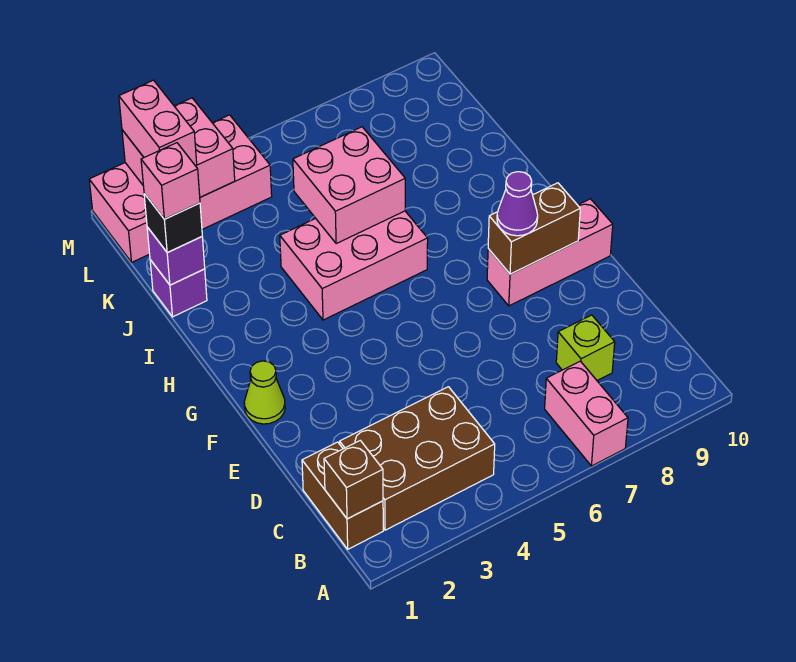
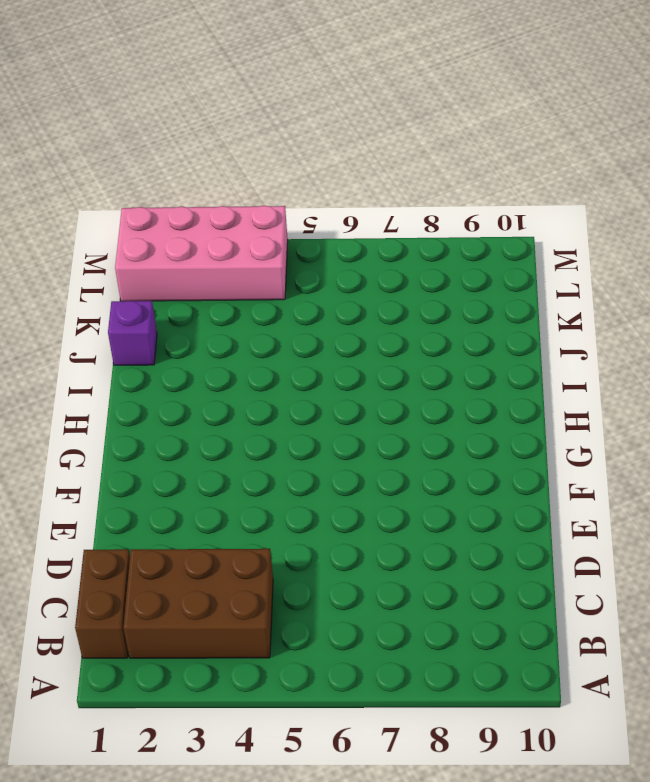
none -> pink brick A7:B7 level 1
none -> lime brick C8 level 1
none -> lime cone F1 level 1

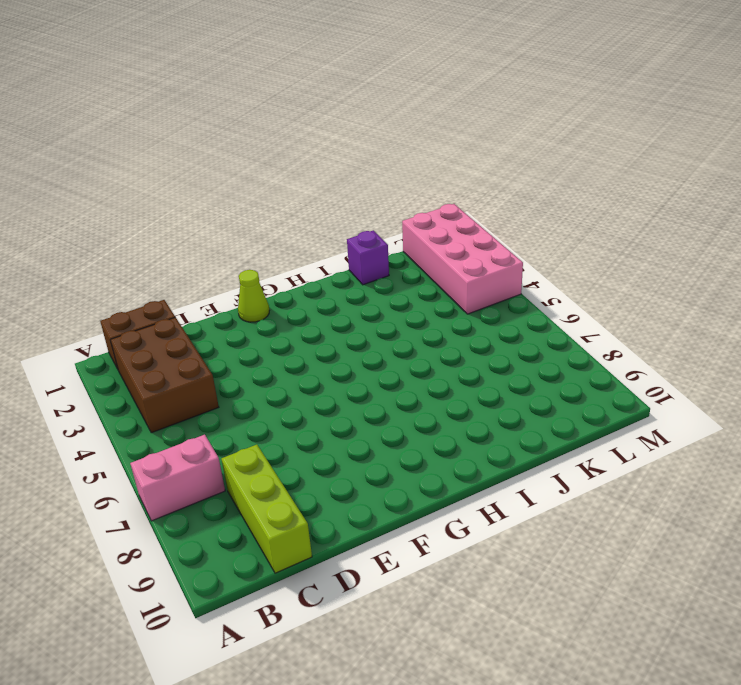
lime brick C8:C10 level 1 -> lime brick C8 level 1
none -> pink brick F8:F10 level 1
none -> pink brick H4:I6 level 1
none -> brown brick B1 level 2

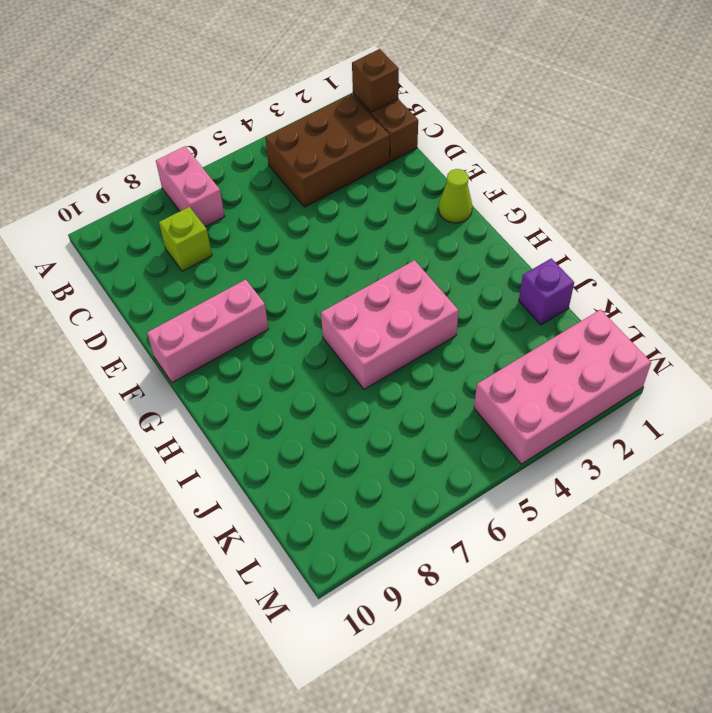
none -> brown brick F8:F9 level 2
none -> pink brick I5:J6 level 2
none -> purple brick J1 level 2

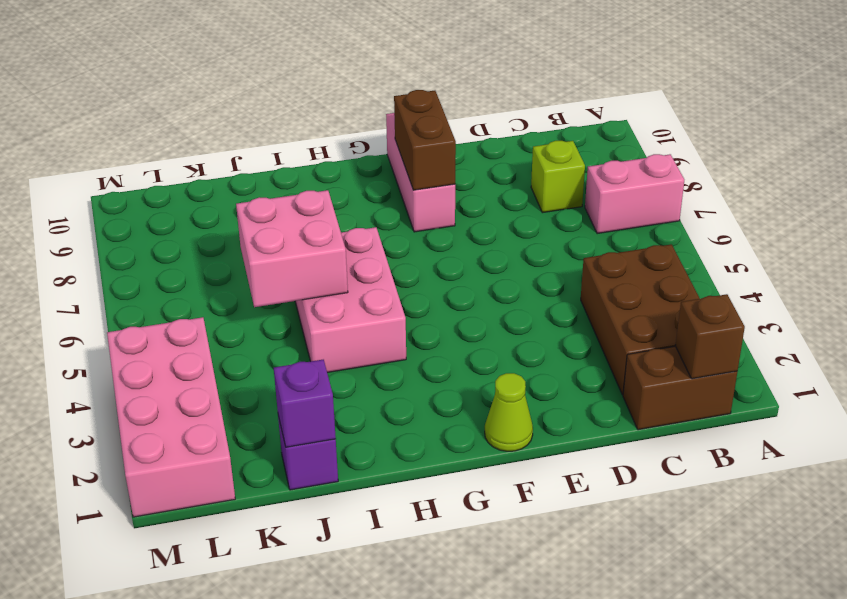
none -> pink brick L2:M3 level 2
none -> purple cone F8 level 3
none -> black brick J1 level 3

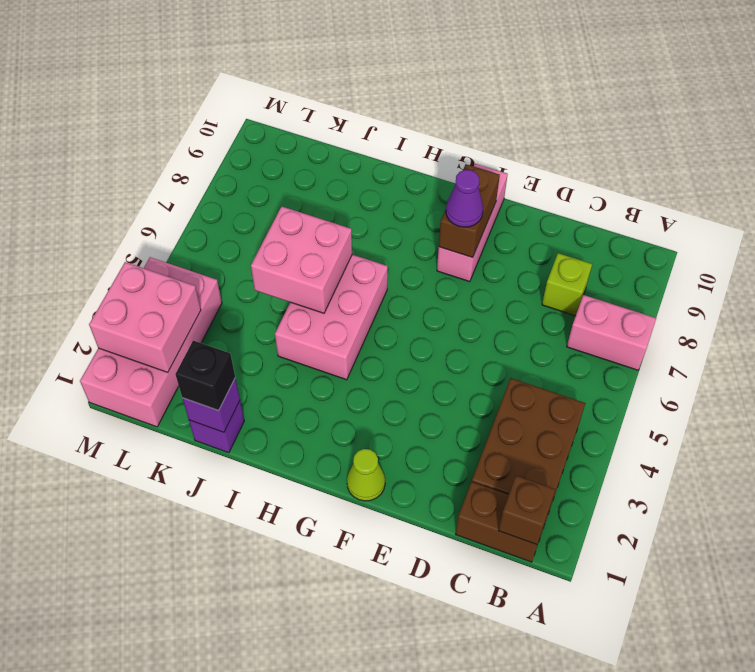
none -> pink brick L2:M2 level 3
none -> pink brick J1 level 4

